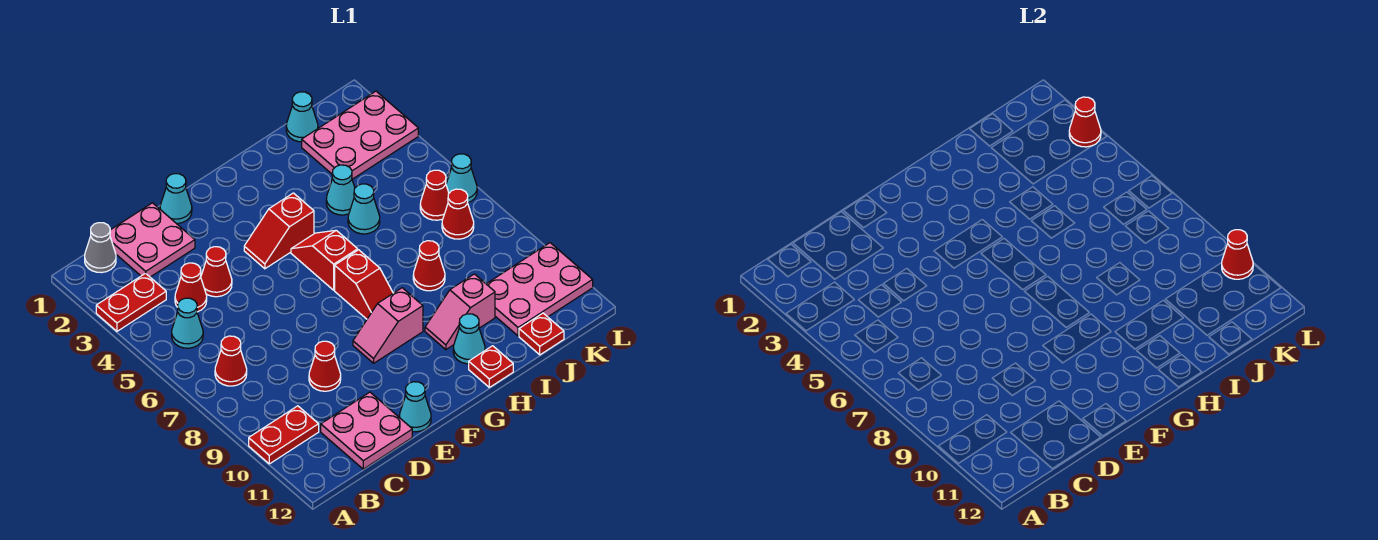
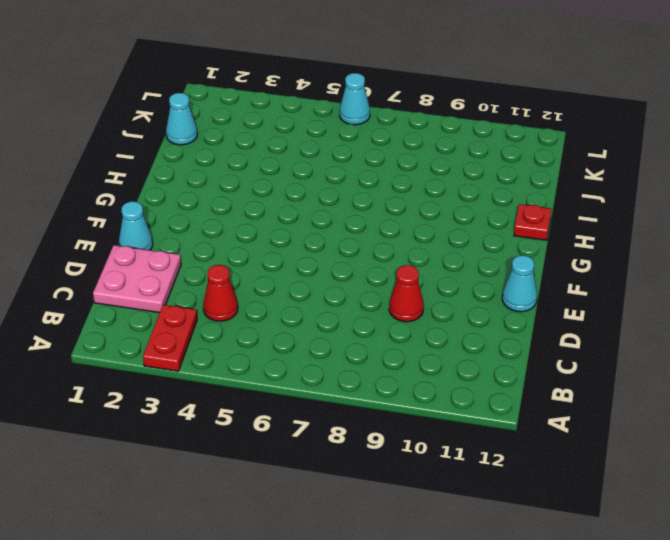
none -> red plate A10:B10 level 1
none -> grey cone B1 level 1
none -> cyan cone B5 level 1
none -> red cone B7 level 1

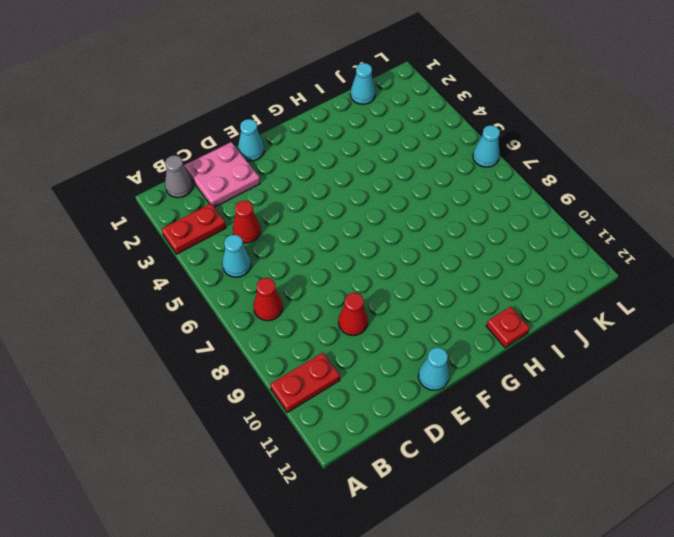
none -> pink plate C11:D12 level 1
none -> red cone D4 level 1
none -> red slope F4:G4 level 1 top G
none -> pink slope F9:G9 level 1 top G

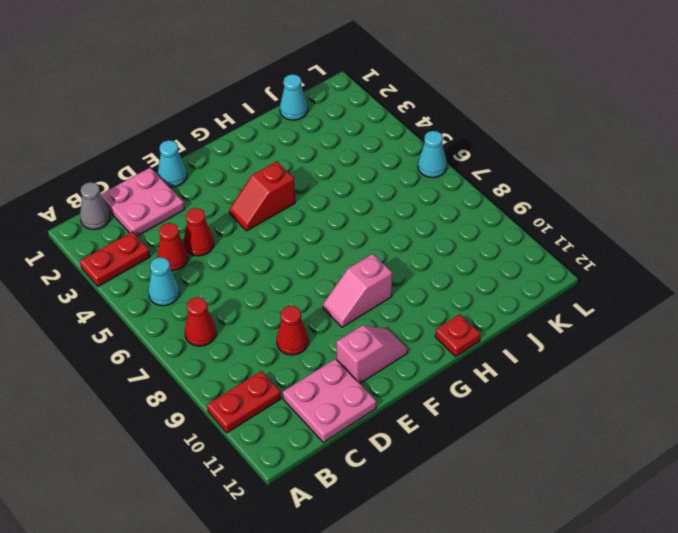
pink slope E11:F11 level 1 top E -> pink slope H10:I10 level 1 top I
none -> cyan cone E12 level 1
none -> red slope G5:G6 level 1 top 6
none -> red slope G7:G8 level 1 top 7
none -> cyan cone H11 level 1

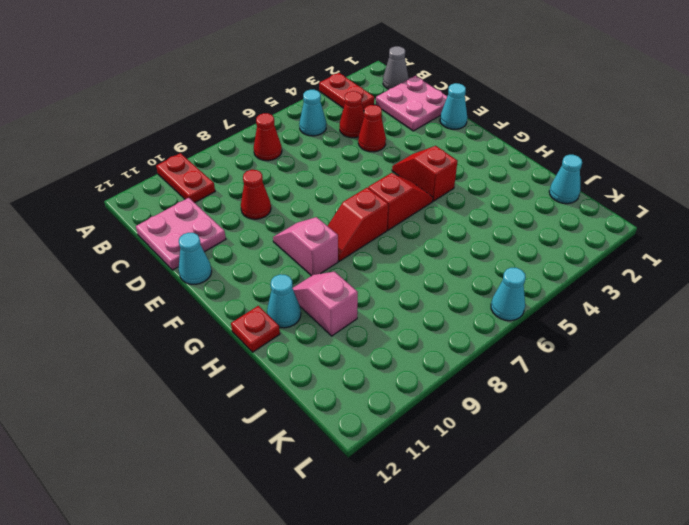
none -> cyan cone I4 level 1
none -> cyan cone I5 level 1
none -> red cone I8 level 1
none -> pink plate J2:L3 level 1

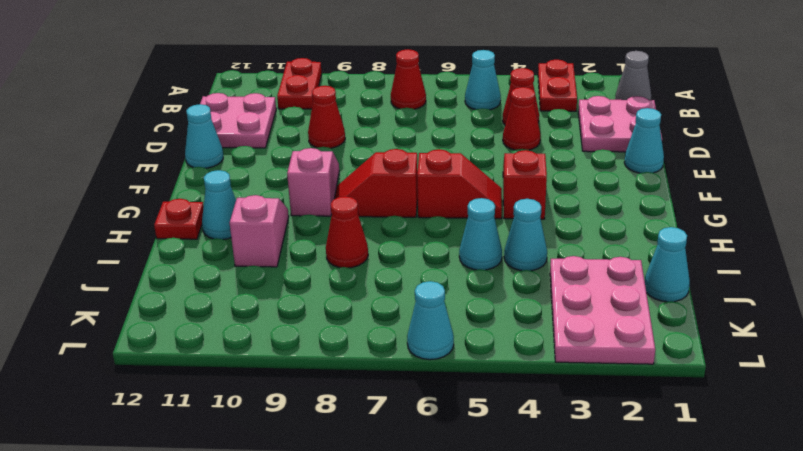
none -> pink plate J10:L11 level 1
none -> red plate J12 level 1
none -> red cone K6 level 1
none -> red cone K7 level 1

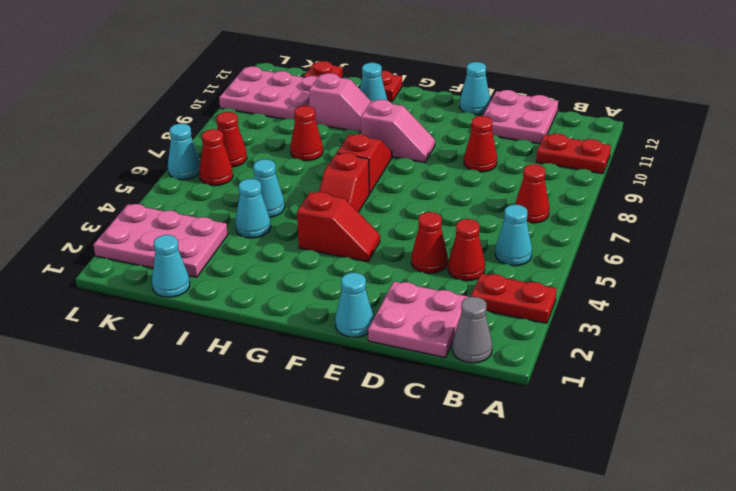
none -> red cone L3 level 2
none -> red cone L10 level 2

